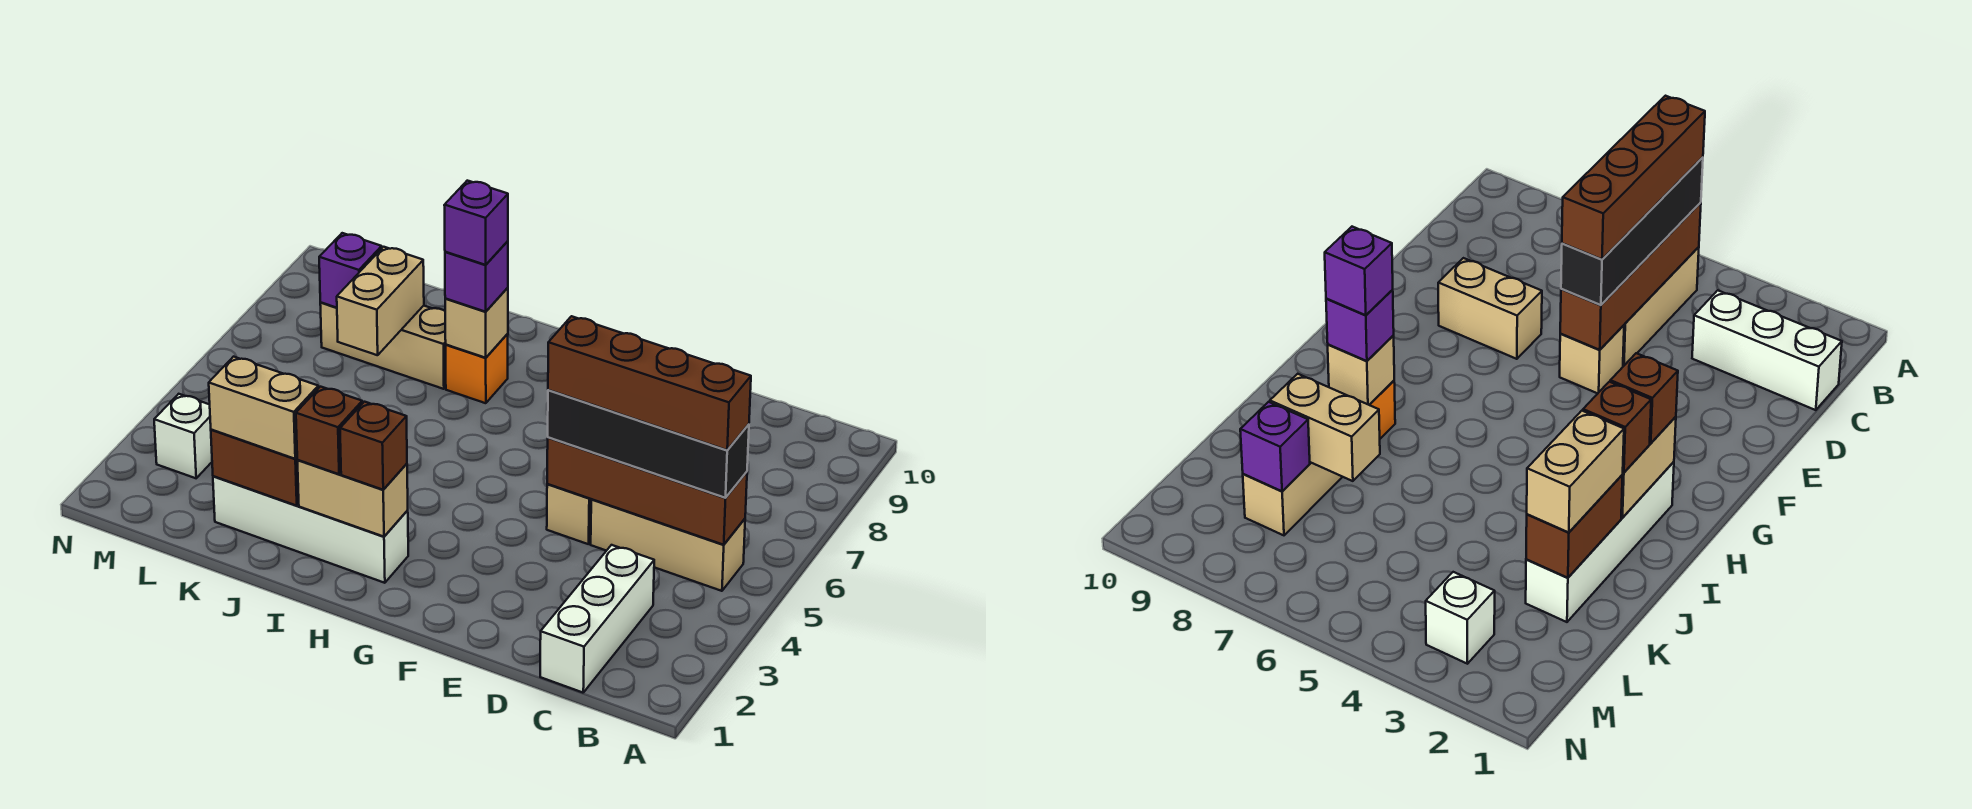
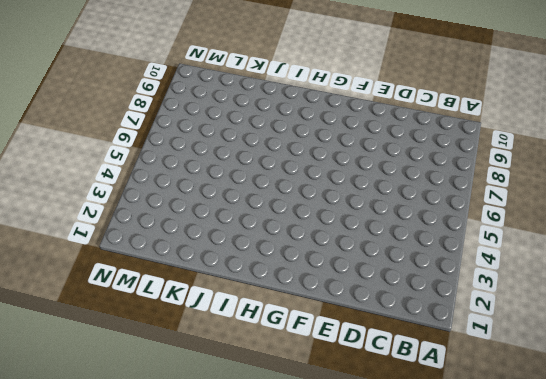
none -> tan brick B5:D5 level 1
none -> white brick C1:C3 level 1
none -> tan brick E5 level 1

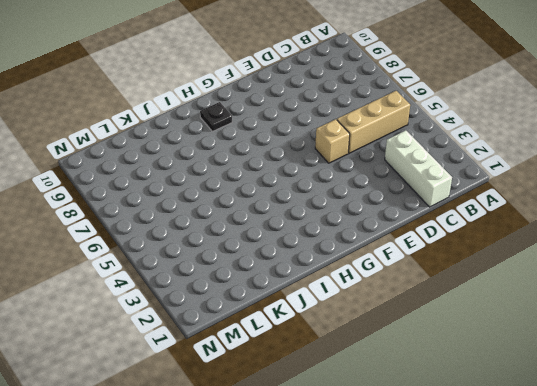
black plate H9 level 1 -> none
none -> tan brick E7:E8 level 1
none -> white brick H2:K2 level 1
none -> orange brick I8 level 1

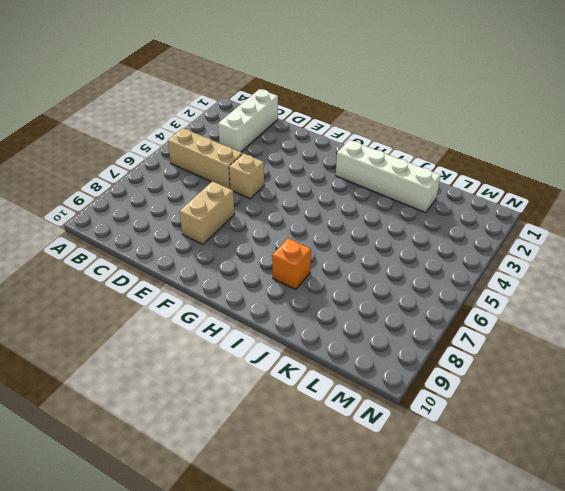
none -> tan brick J8:L8 level 1
none -> white brick M3 level 1
none -> brown brick B5:E5 level 2

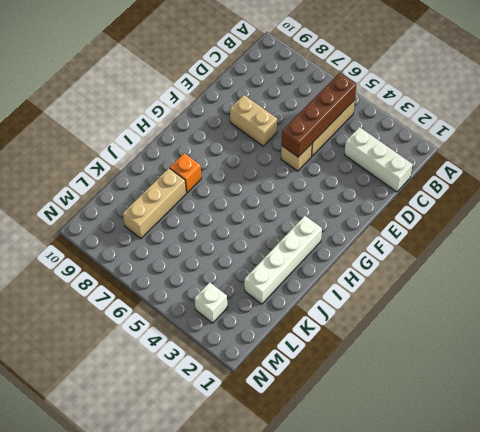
none -> tan brick H2:I2 level 2
none -> tan brick I8 level 2
none -> brown brick J2:K2 level 2

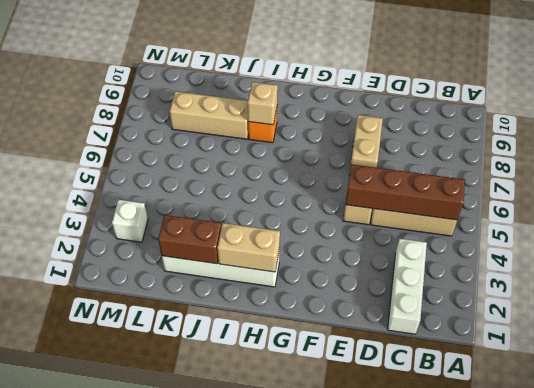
none -> tan brick K7:K8 level 2
none -> purple brick L8 level 2
none -> black brick B5:E5 level 3

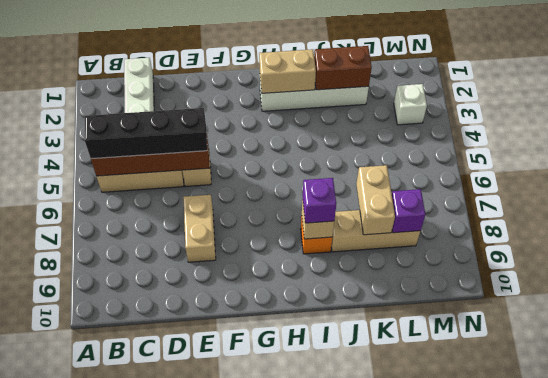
none -> brown brick H2 level 3
none -> brown brick I2 level 3
none -> tan brick J2:K2 level 3

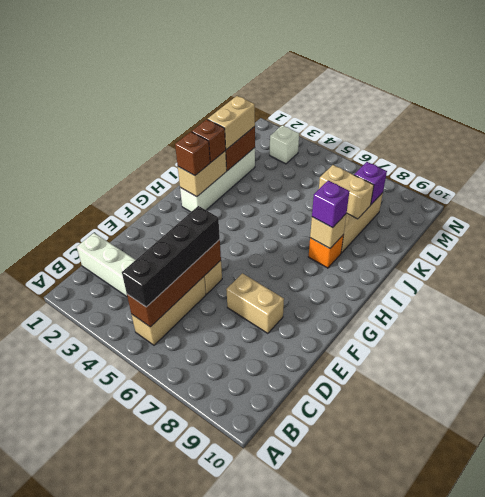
none -> brown brick B5:E5 level 4
none -> purple brick I8 level 4

